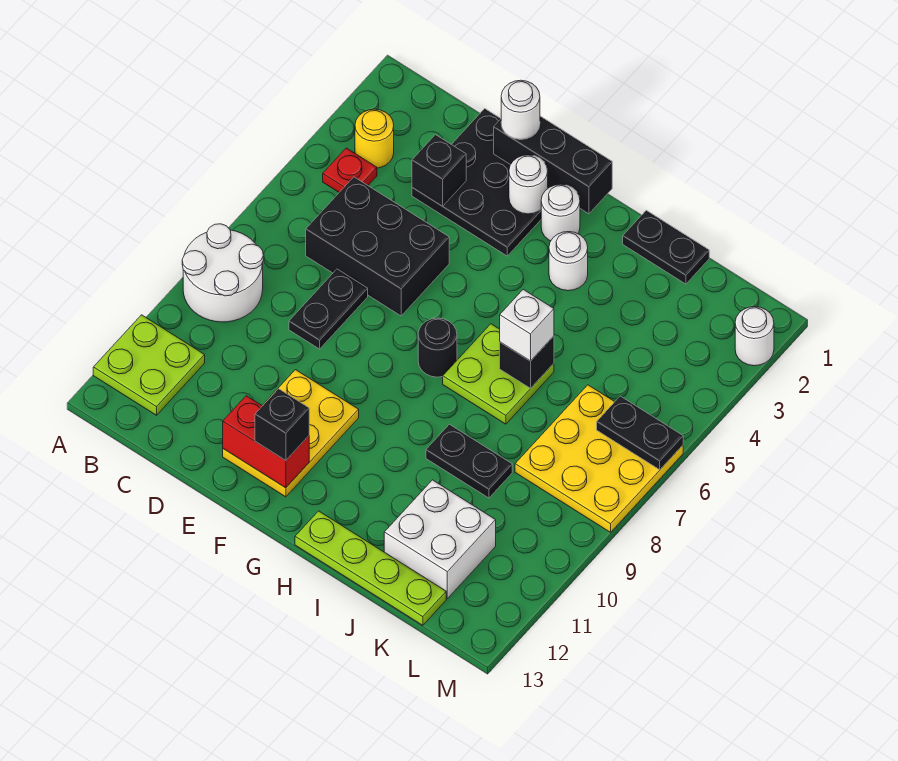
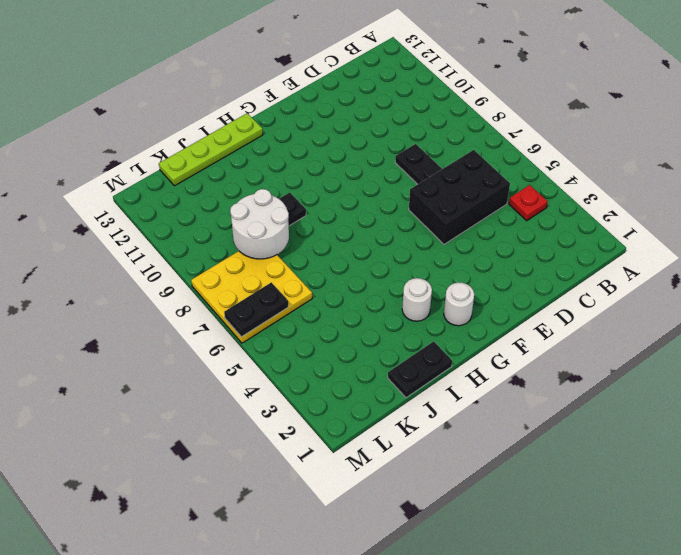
white round brick J8:K9 level 2 -> white round brick A8:B9 level 1
none -> lime plate A11:B12 level 1
none -> yellow round brick B3 level 1
none -> black plate D1:F3 level 1

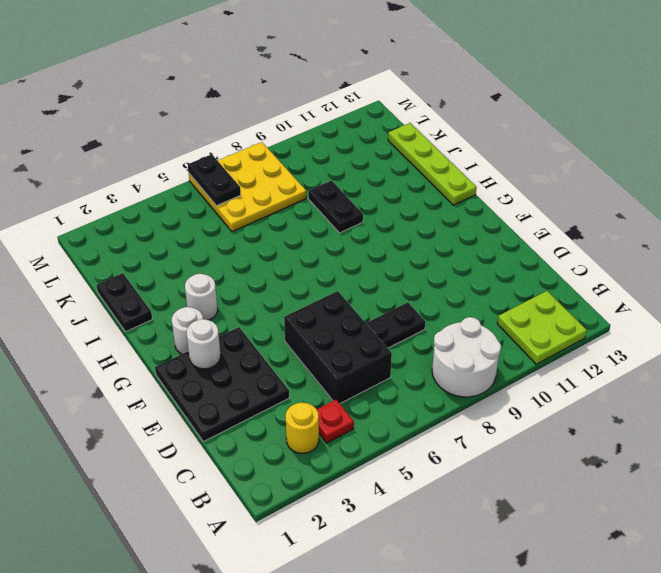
none -> yellow plate E10:F12 level 1
none -> black round brick G7 level 1
none -> lime plate H6:I7 level 1

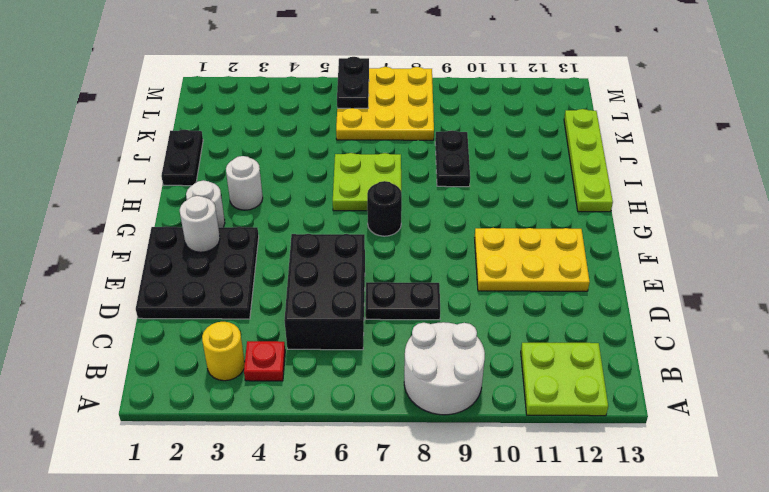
none -> white brick J11:K12 level 1
none -> white round brick M2 level 1
none -> black brick D3 level 2

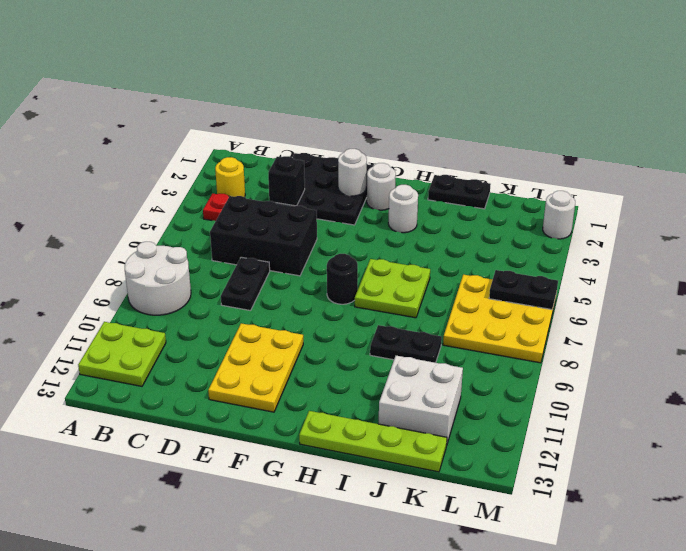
none -> black brick E1:G1 level 2
none -> red brick E12:F12 level 2
none -> black brick I6 level 2

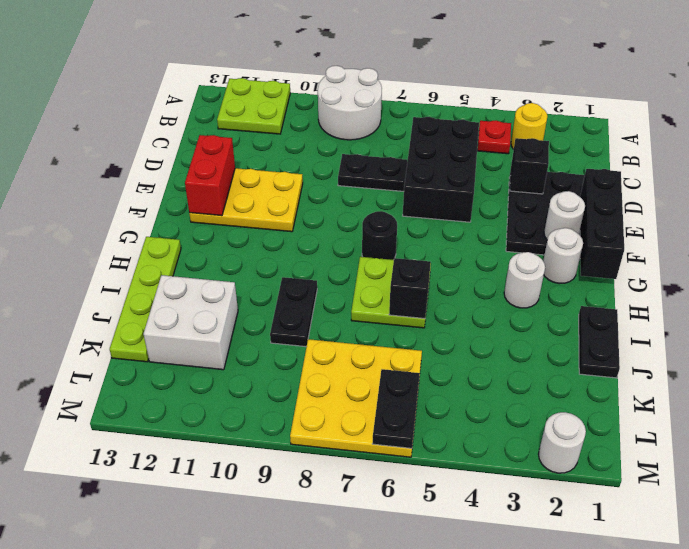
none -> white round brick E1 level 3
none -> black brick F12 level 3
none -> white brick I6 level 3

